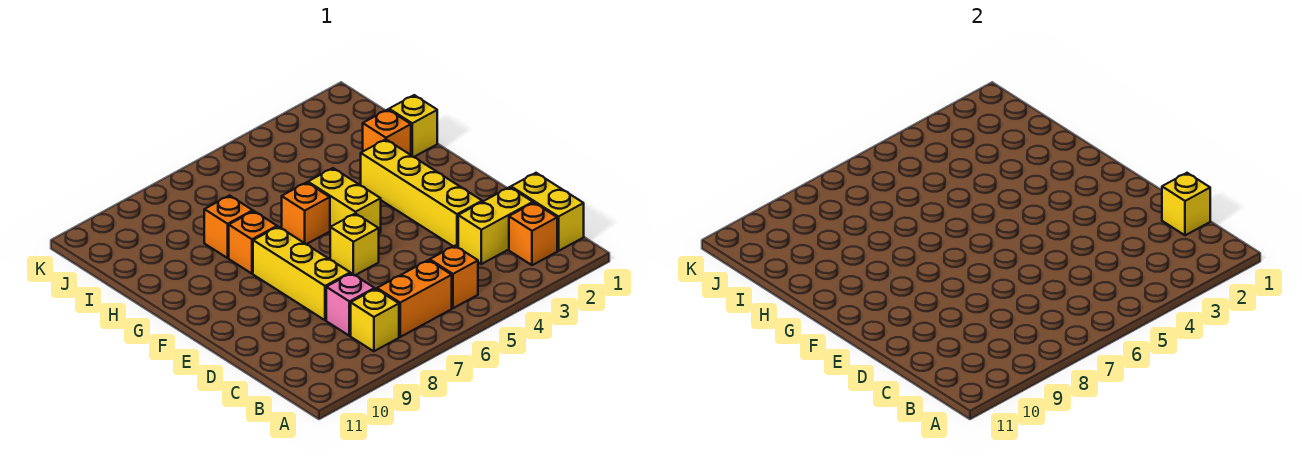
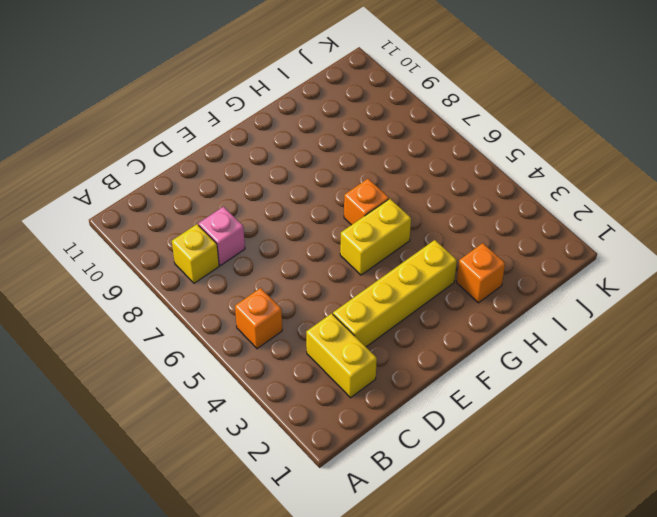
none -> yellow brick B1:C1 level 1
none -> orange brick B2 level 1
none -> orange brick B6:B7 level 1

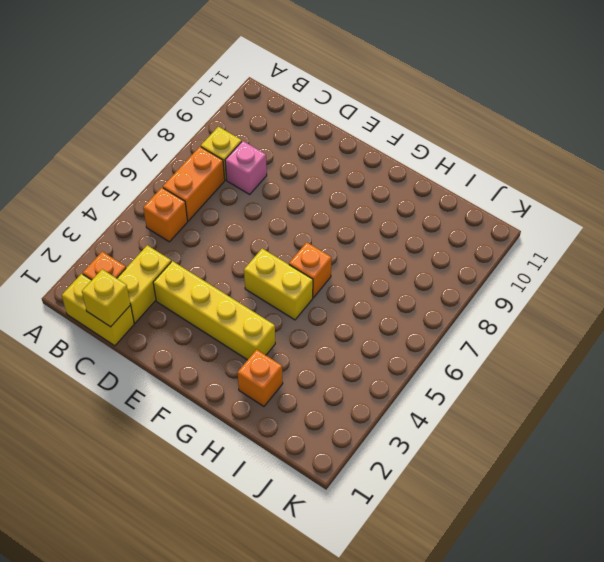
none -> yellow brick D8:F8 level 1
none -> yellow brick E6 level 1
none -> orange brick G8 level 1

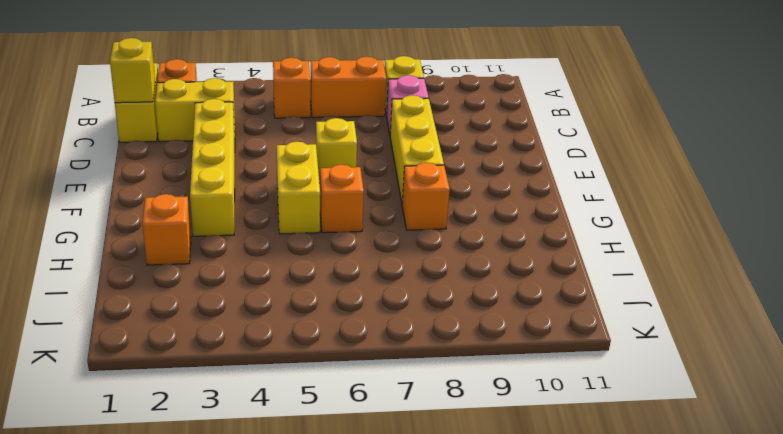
none -> yellow brick H1 level 1
none -> orange brick H8 level 1

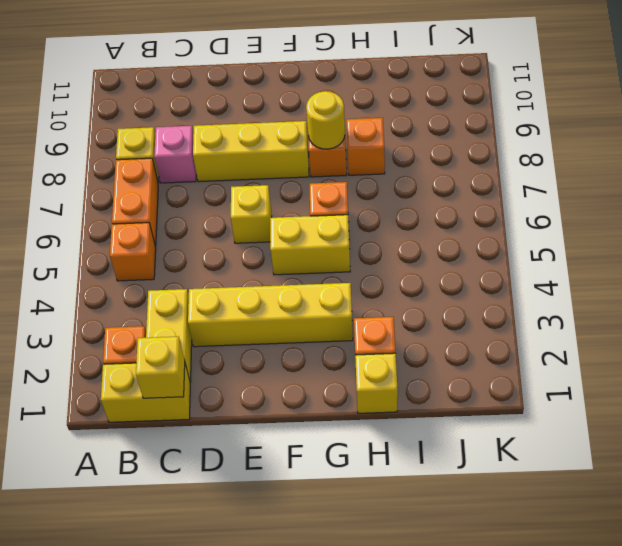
yellow round brick G8 level 2 -> none

